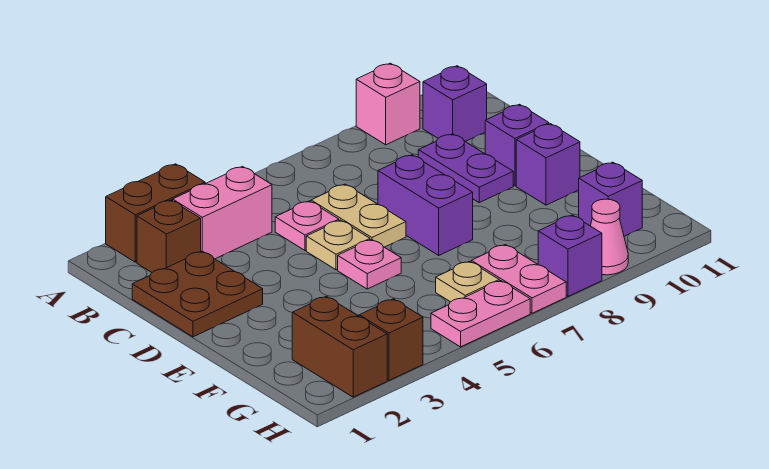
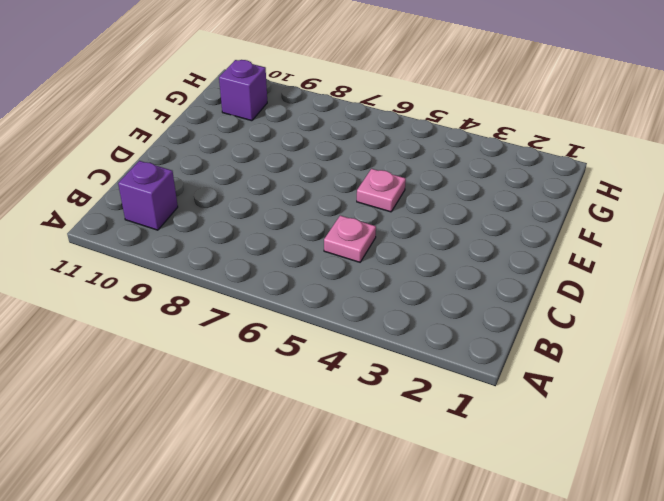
none -> brown brick A2:A3 level 1
none -> pink brick A9 level 1
none -> brown brick B2 level 1

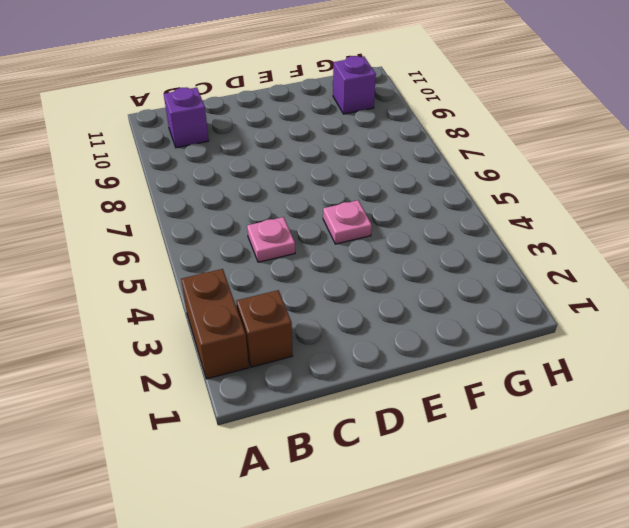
none -> pink brick A9 level 1
none -> pink brick B3:B4 level 1
none -> brown plate C1:D2 level 1

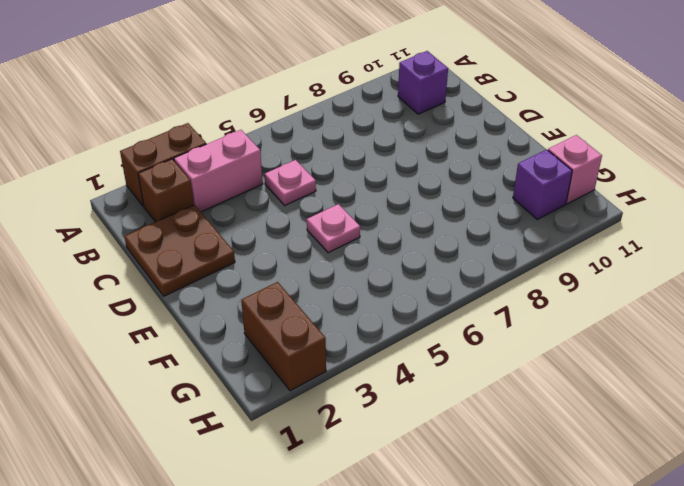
pink brick G11 level 1 -> pink brick A9 level 1
none -> tan plate C6:D6 level 1
none -> purple plate C9:D9 level 1
none -> tan plate D5 level 1

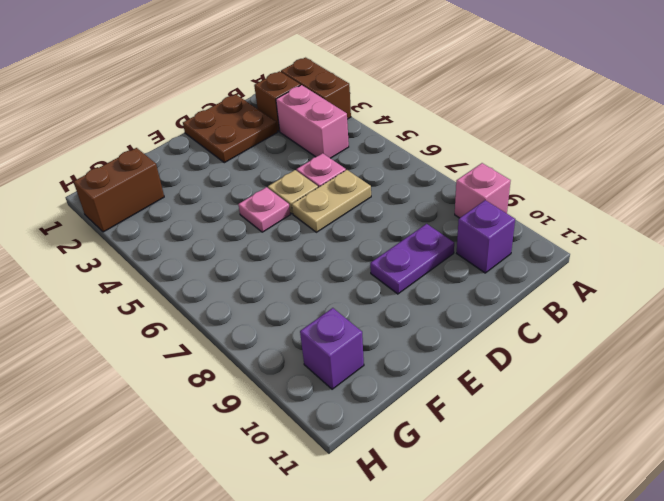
none -> purple brick D7:E7 level 1
none -> purple brick D10 level 1
none -> purple brick E10 level 1

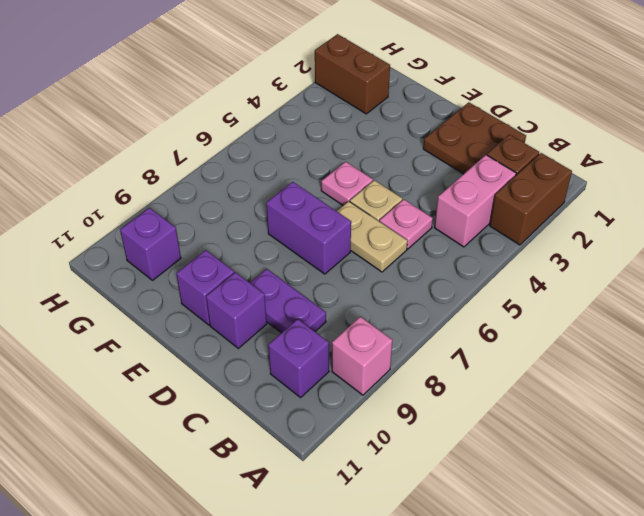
none -> tan plate G6 level 1
none -> pink plate G7:H7 level 1
none -> brown brick H3 level 1

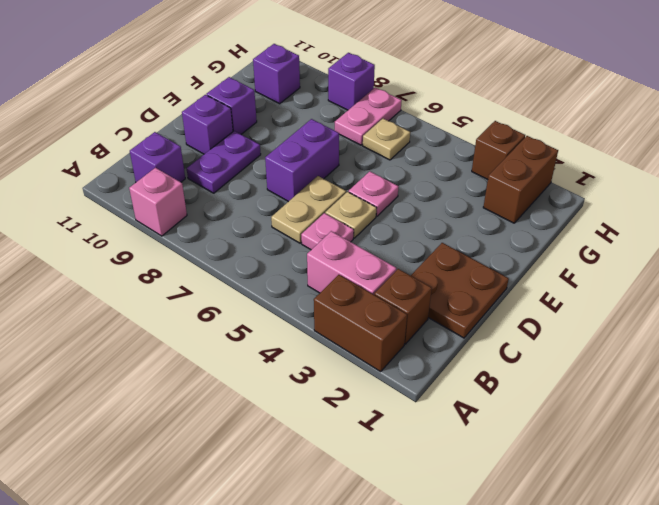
none -> pink plate H5:H6 level 1
none -> pink cone H9 level 1

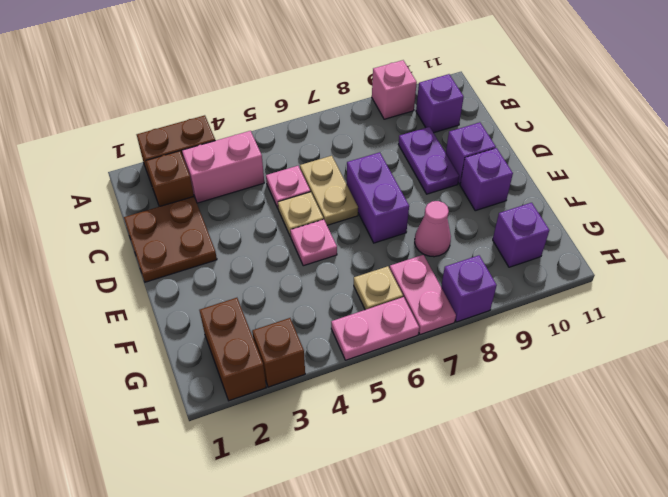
pink cone F8 level 1 -> pink cone H9 level 1

